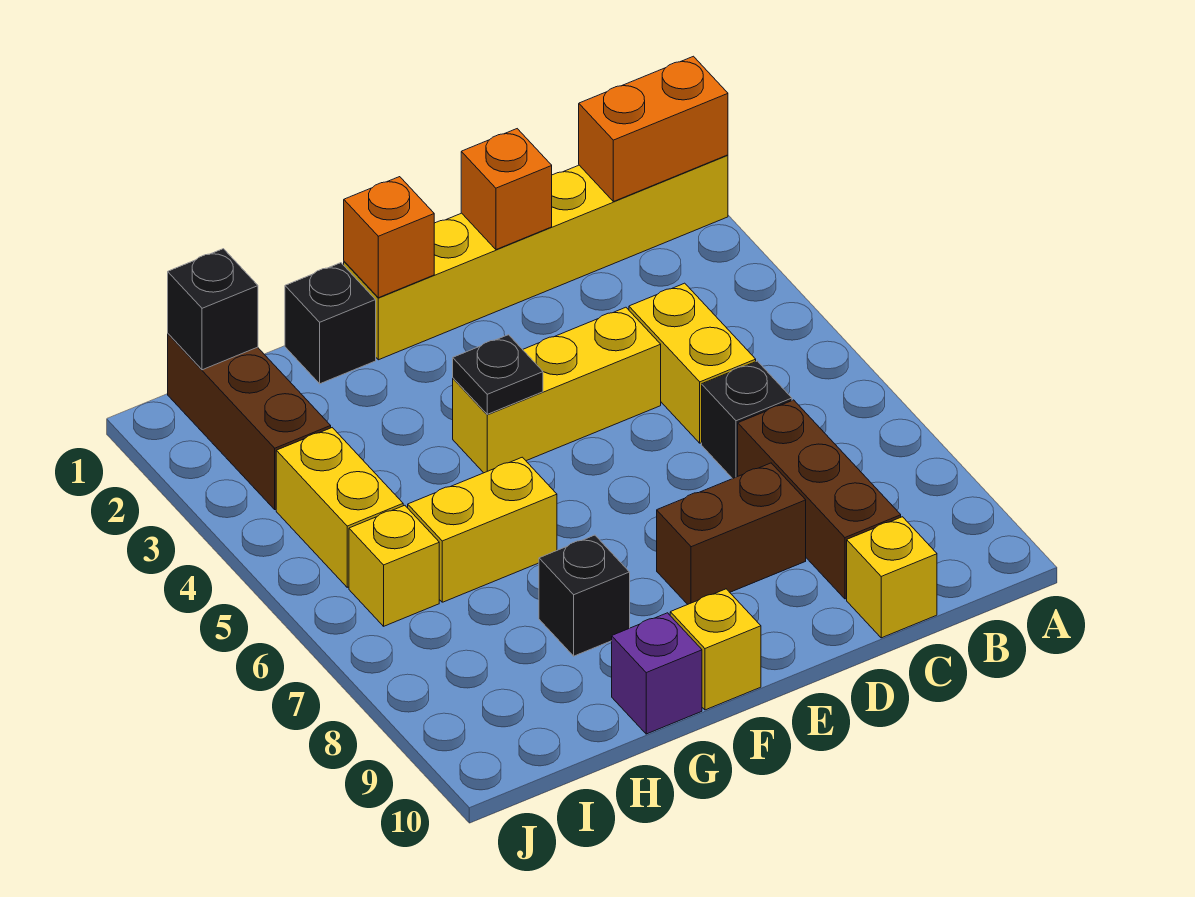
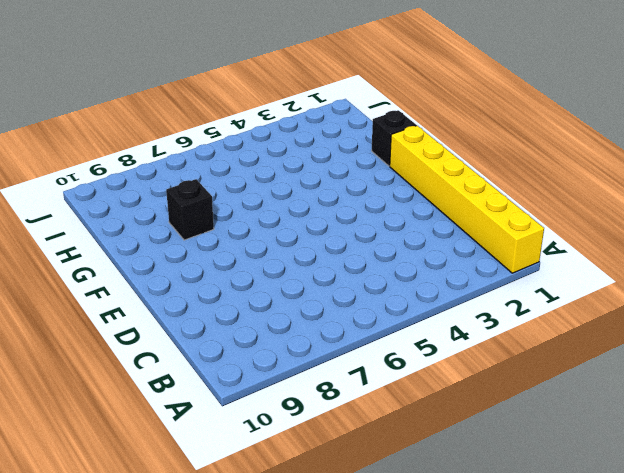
none -> yellow brick C4:C5 level 1
none -> black brick C6 level 1
none -> brown brick C7:C9 level 1

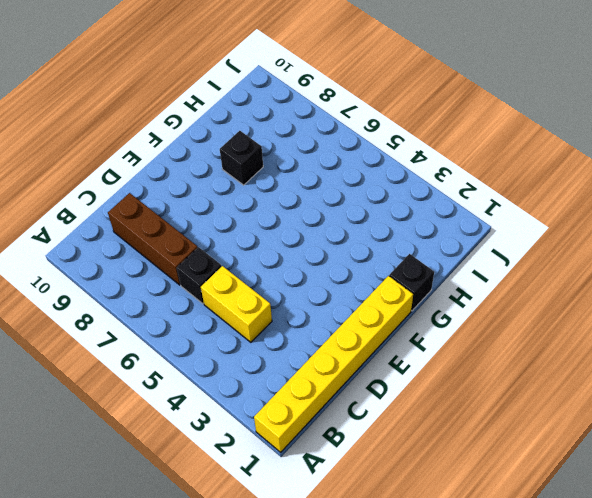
none -> yellow brick C10 level 1
none -> yellow brick D4:F4 level 1
none -> brown brick D8:E8 level 1

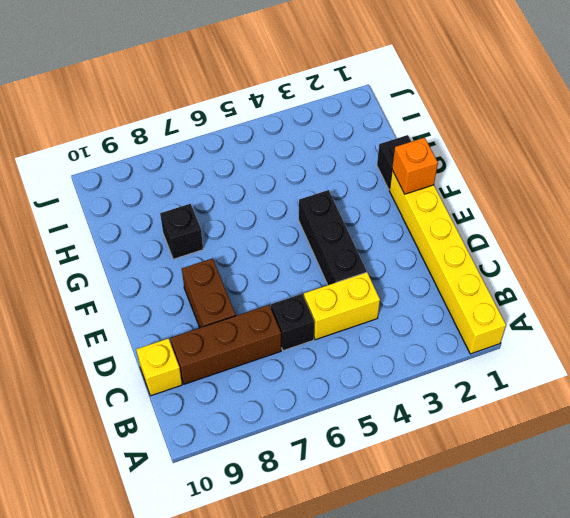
black brick D4:F4 level 1 -> yellow brick D4:F4 level 1
none -> yellow brick F10 level 1
none -> yellow brick G6:H6 level 1
none -> purple brick G10 level 1

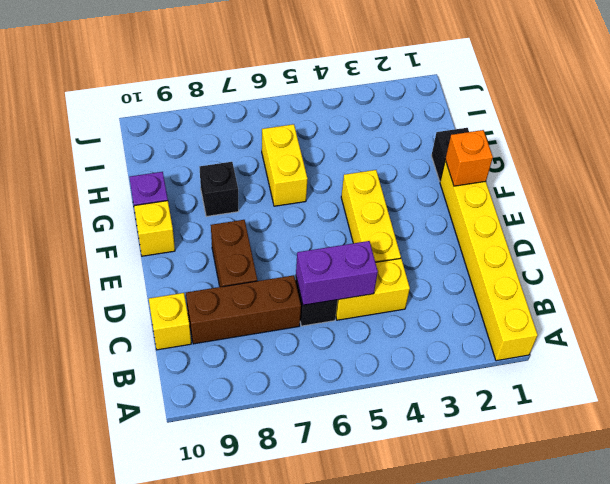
purple brick C5:C6 level 2 -> none
none -> brown brick I1:I3 level 1
none -> yellow brick I4:I5 level 1
none -> yellow brick I6 level 1

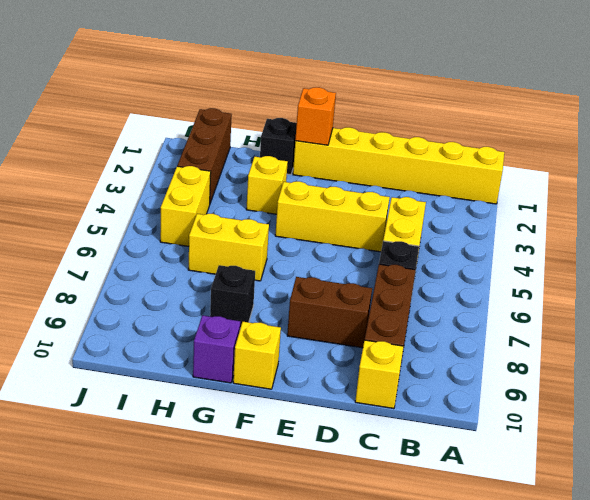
yellow brick G3 level 1 -> yellow brick I6 level 1
none -> orange brick A1:B1 level 2
none -> orange brick D1 level 2
none -> black plate F4 level 2

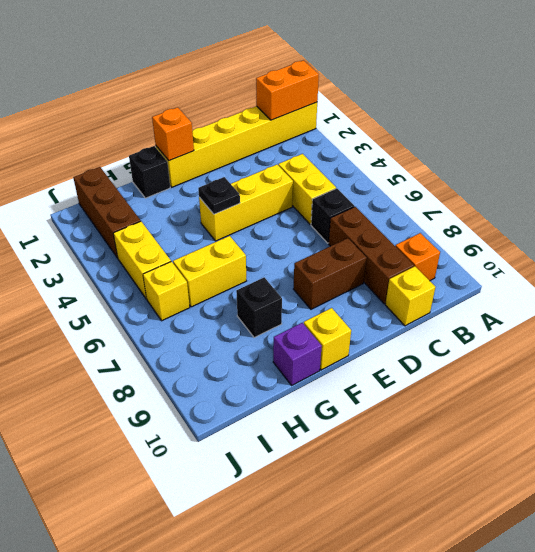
orange brick B9 level 1 -> orange brick D1 level 2
none -> black brick I1 level 2

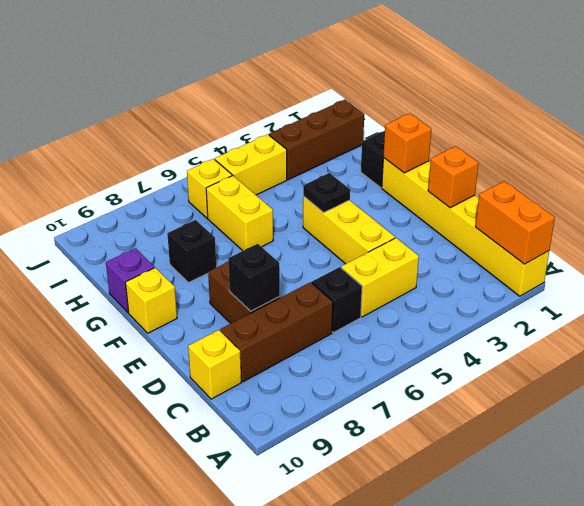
black brick D8 level 2 -> black brick I1 level 2

